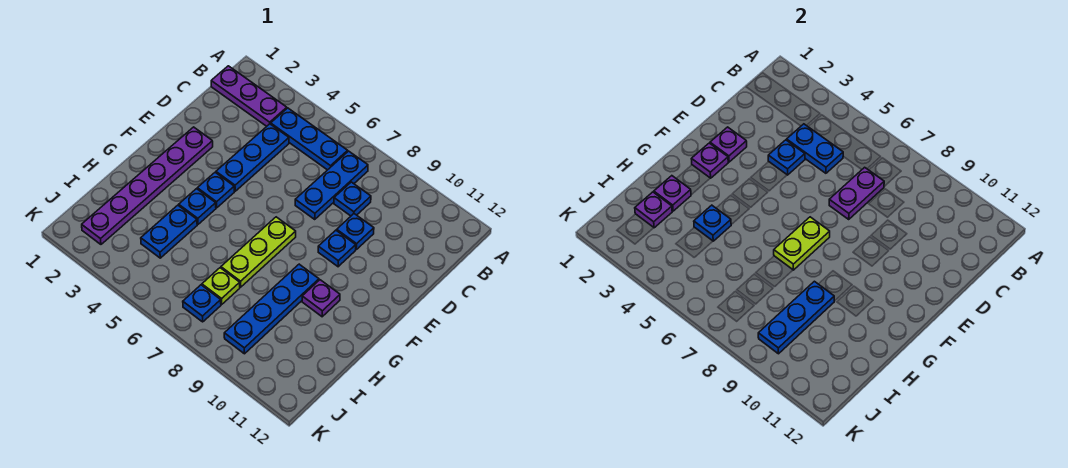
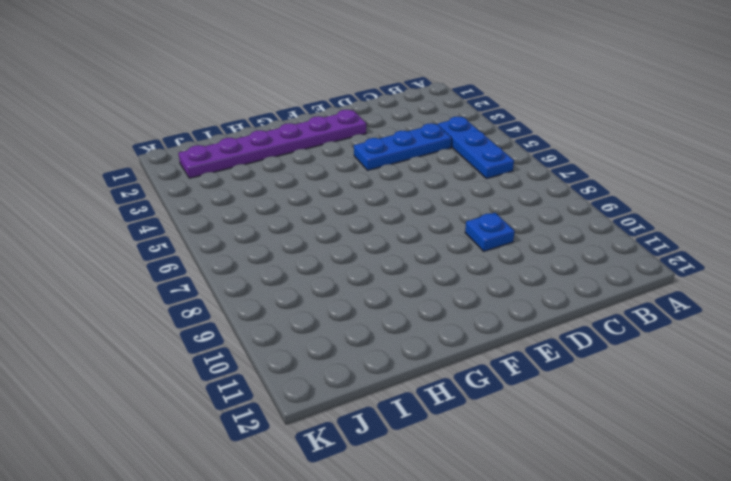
none -> purple plate B1:B3 level 1
none -> blue plate B7:D7 level 1
none -> blue plate C8 level 1

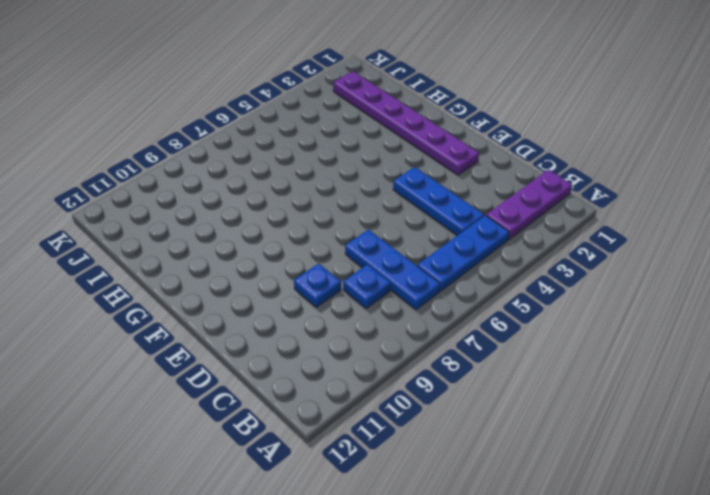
none -> blue plate E9 level 1
none -> blue plate F4 level 1
none -> lime plate F7:H7 level 1

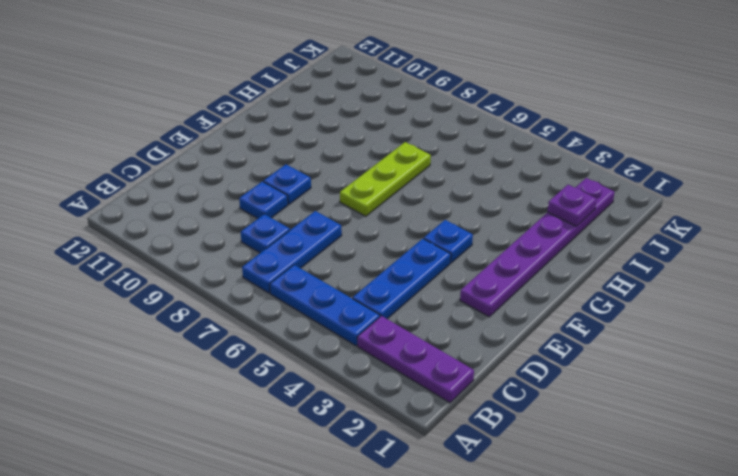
none -> blue plate G4 level 1
none -> blue plate G9:J9 level 1
none -> purple plate G10 level 1

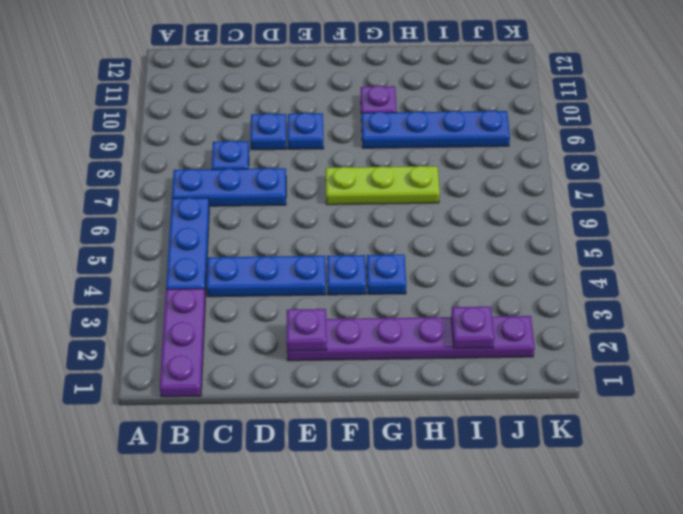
none -> blue plate H4:I4 level 1
none -> lime plate I7 level 1
none -> blue plate J7 level 1

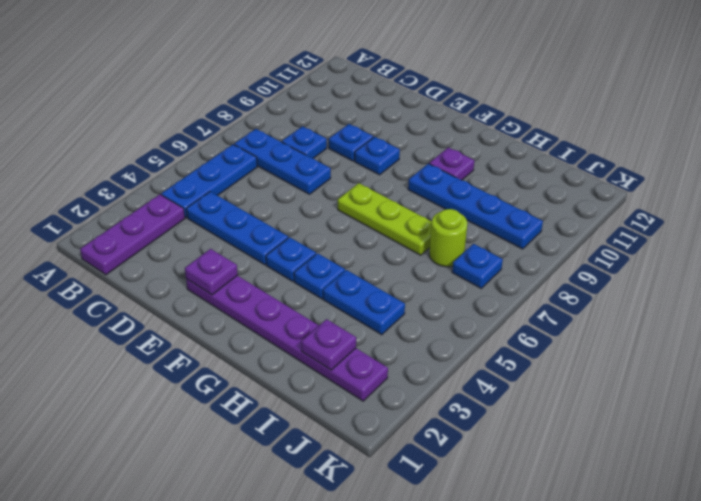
lime round brick I7 level 1 -> lime plate I7 level 1
none -> blue plate C4:C5 level 2
none -> purple plate C7:D7 level 2
none -> blue plate D4 level 2

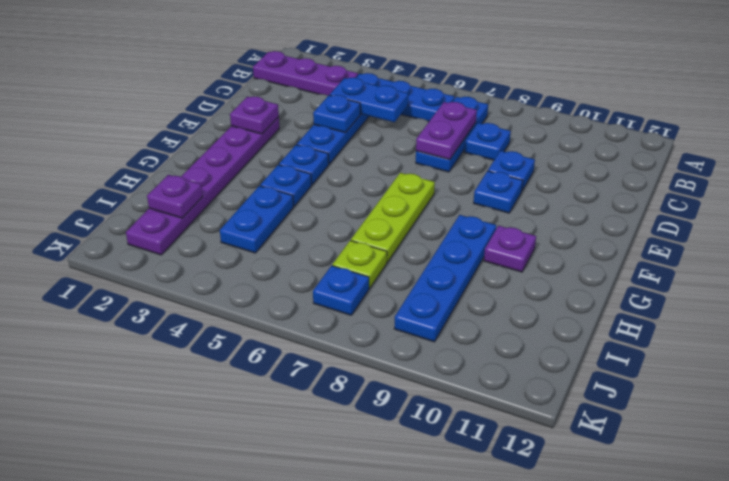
none -> purple plate F2 level 2
none -> lime plate F7:G7 level 2
none -> purple plate H2 level 2

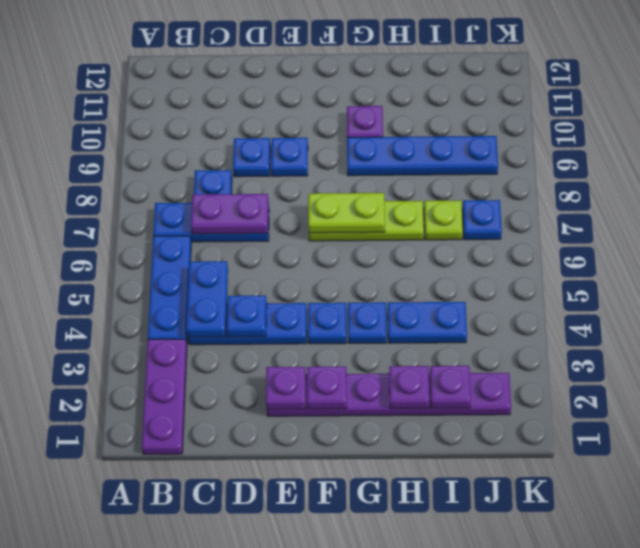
none -> blue plate H4 level 2
none -> blue plate H9:J9 level 2

